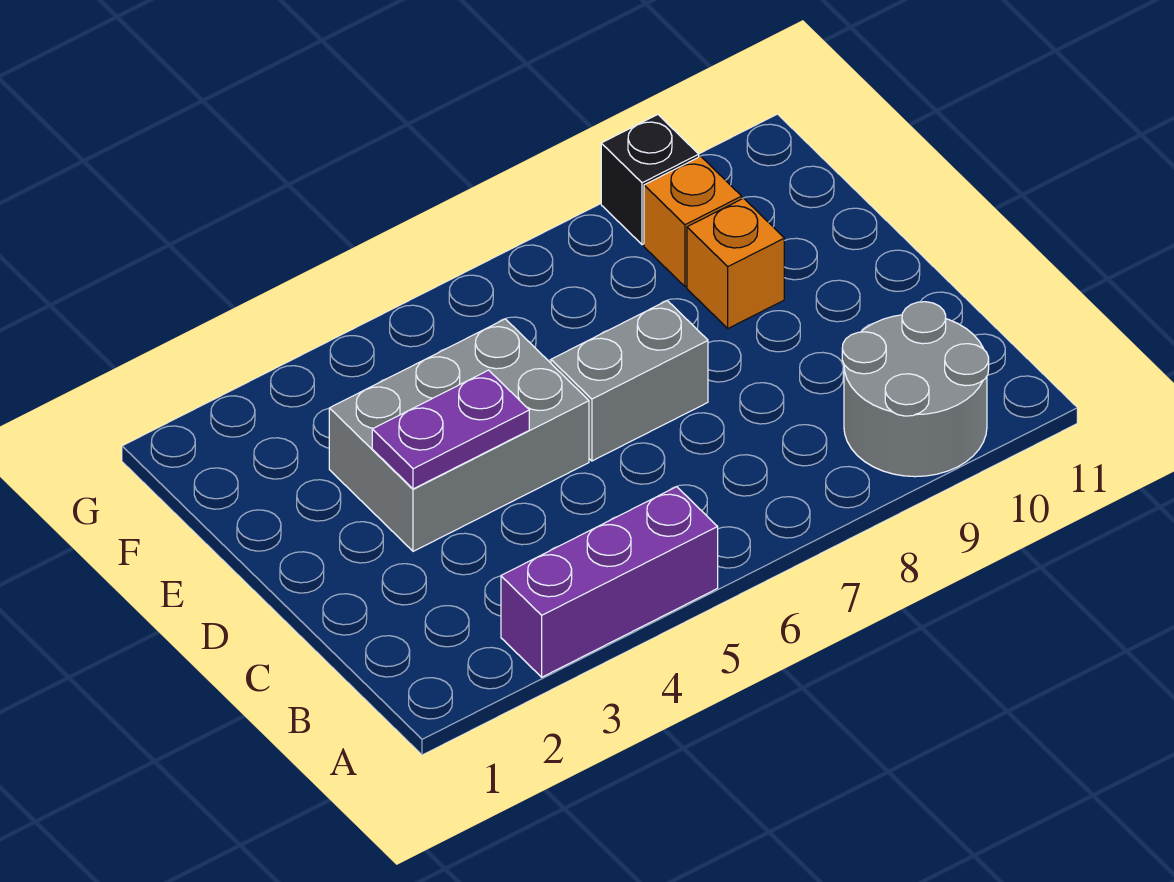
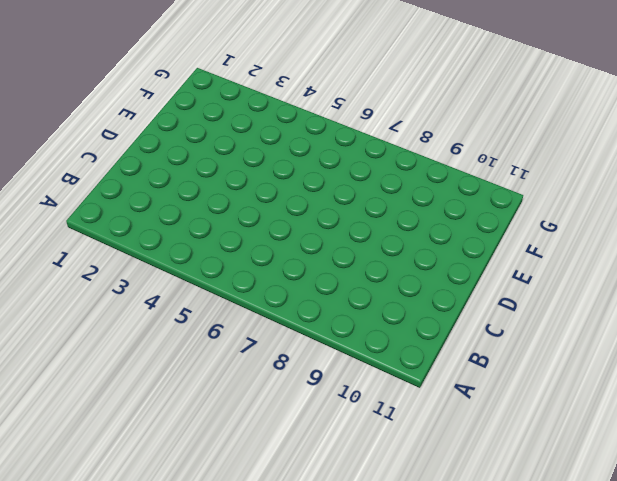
none -> purple brick A3:A5 level 1
none -> grey round brick A9:B10 level 1

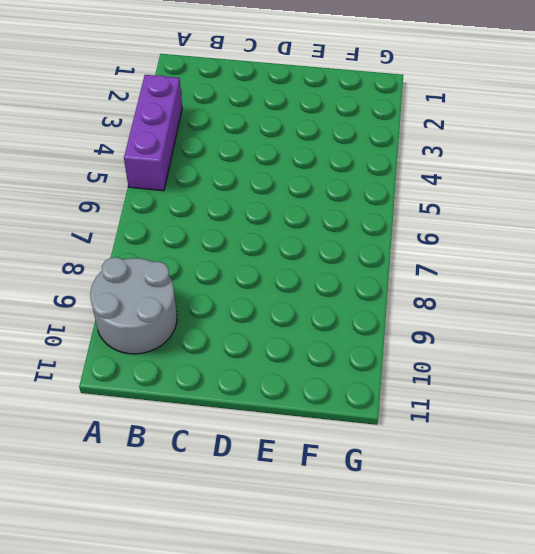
none -> grey brick D3:E5 level 1
none -> grey brick D6:D7 level 1

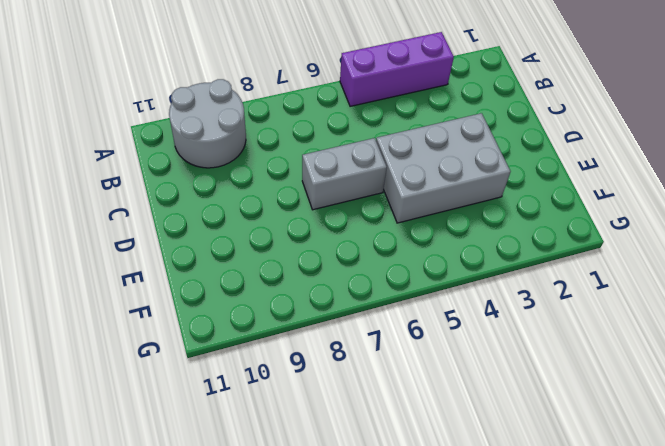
none -> orange brick E9 level 1
none -> orange brick F9 level 1

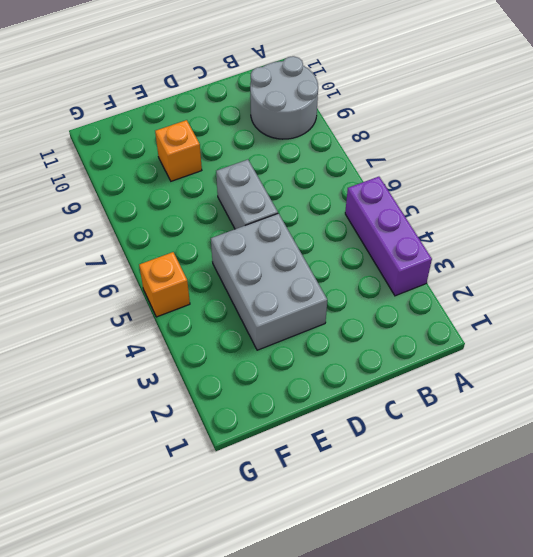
orange brick G5 level 1 -> orange brick F9 level 1
none -> black brick G9 level 1
none -> purple plate D3:D4 level 2

